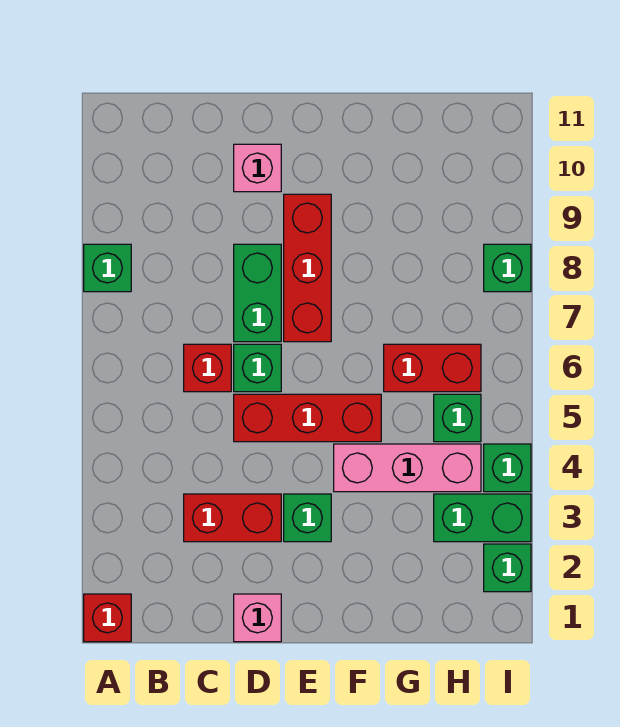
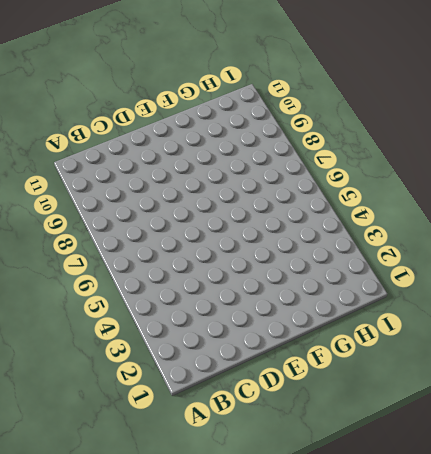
none -> red brick A1 level 1
none -> green brick A8 level 1
none -> red brick C3:D3 level 1

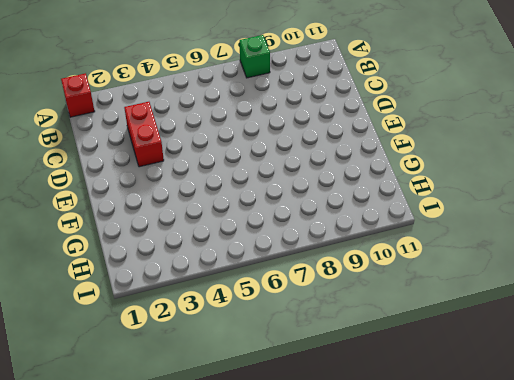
none -> red brick C6 level 1
none -> pink brick D1 level 1
none -> red brick D5:F5 level 1

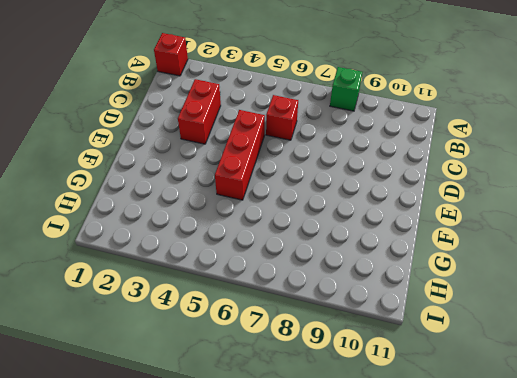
none -> pink brick D1 level 1
none -> green brick D6 level 1
none -> green brick D7:D8 level 1

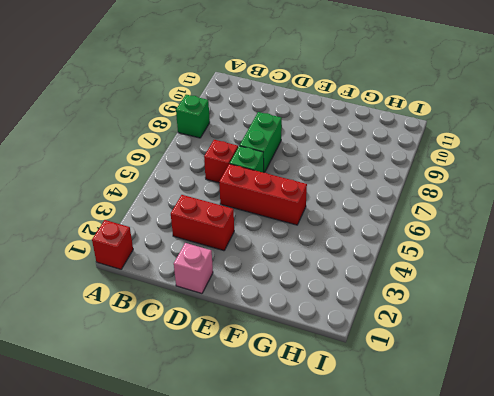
none -> pink brick D10 level 1
none -> green brick E3 level 1
none -> red brick E7:E9 level 1

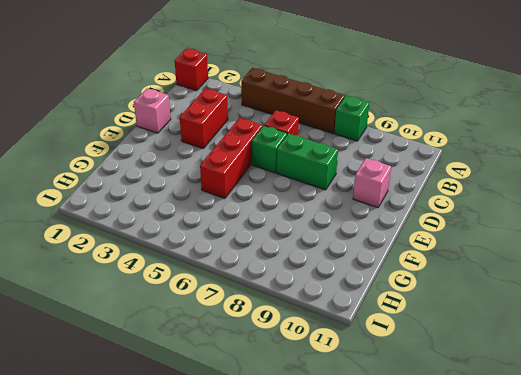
brown brick A4:A7 level 1 -> none
none -> green brick E3 level 1
none -> red brick E7:E9 level 1
none -> pink brick F4:H4 level 1

